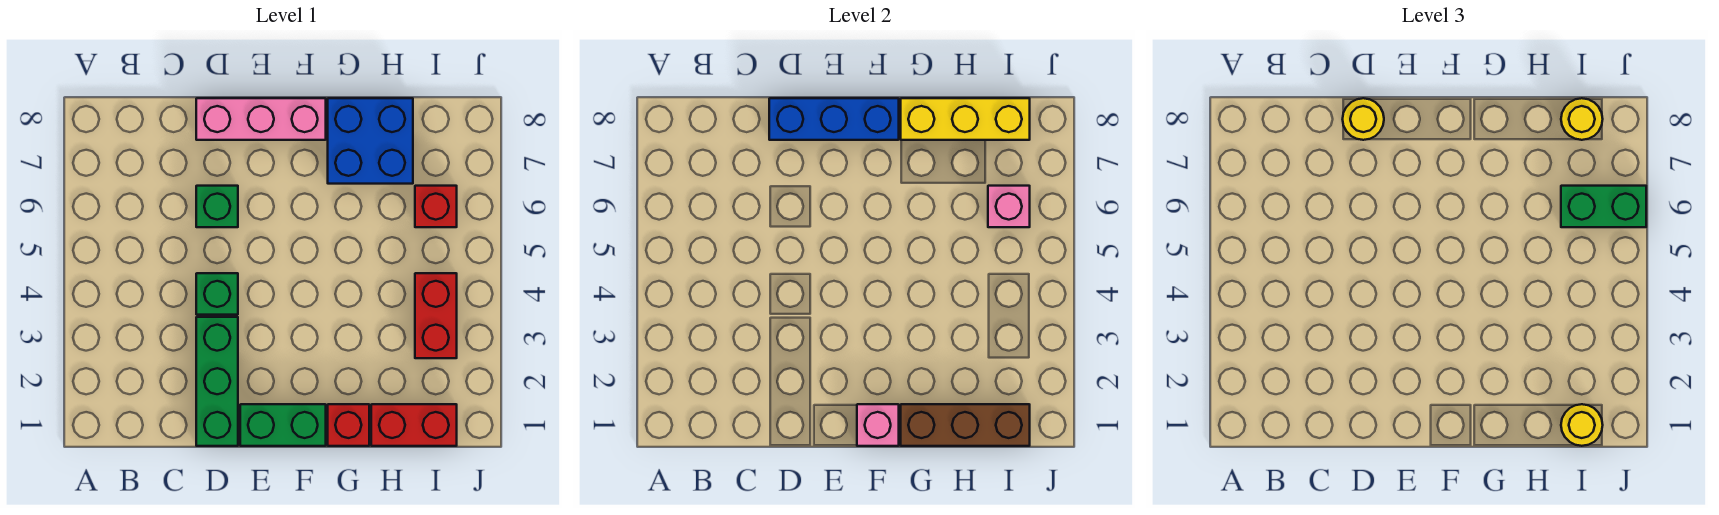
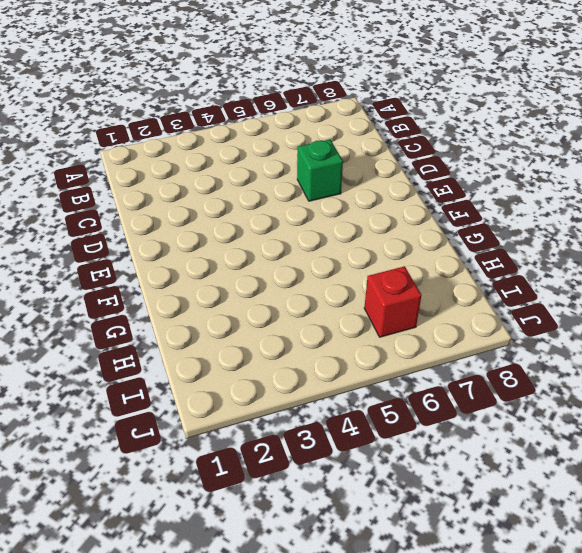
none -> green brick D1:D3 level 1
none -> green brick D4 level 1
none -> pink brick D8:F8 level 1

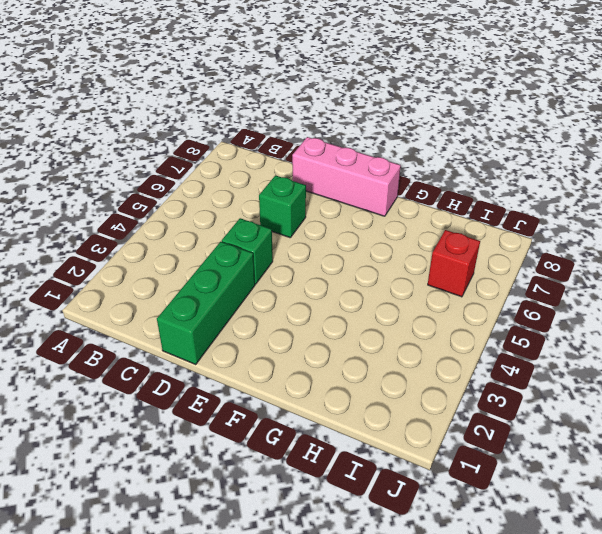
none -> green brick E1:F1 level 1
none -> red brick G1 level 1
none -> blue brick G7:H8 level 1

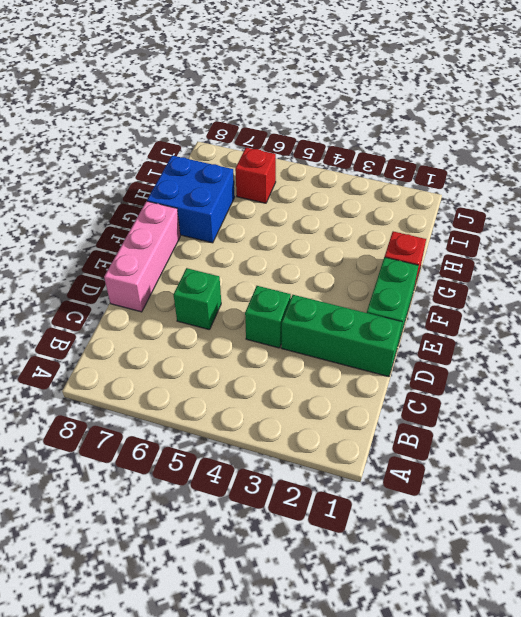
none -> red brick H1:I1 level 1
none -> red brick I3:I4 level 1
none -> blue brick D8:F8 level 2

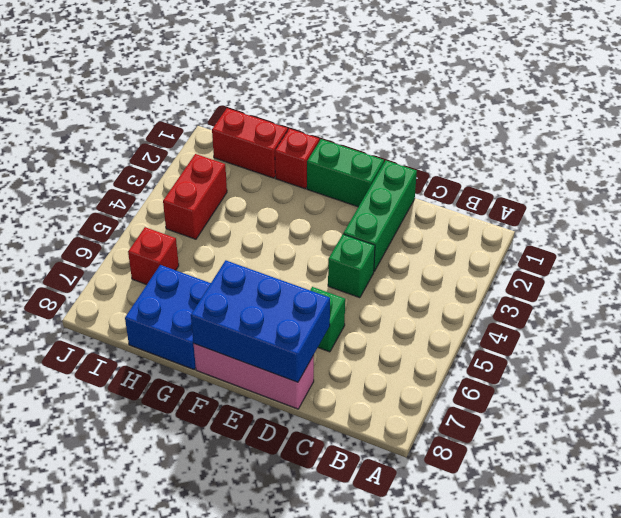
blue brick D7:F8 level 2 -> blue brick D8:F8 level 2
none -> pink brick F1 level 2
none -> brown brick G1:I1 level 2
none -> yellow brick G8:I8 level 2

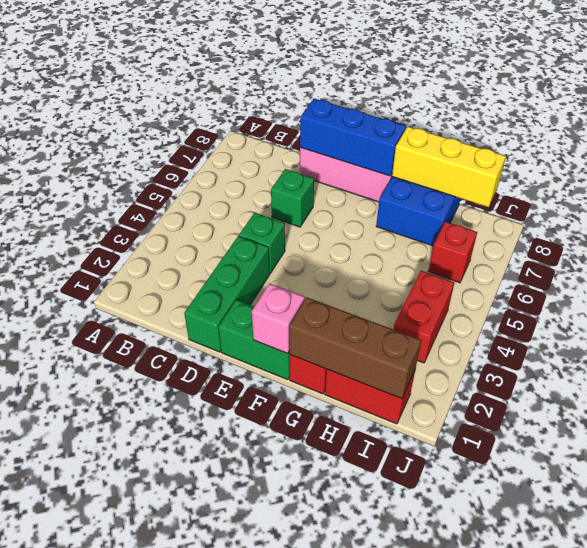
none -> pink brick I6 level 2
none -> yellow round brick D8 level 3
none -> yellow round brick I1 level 3

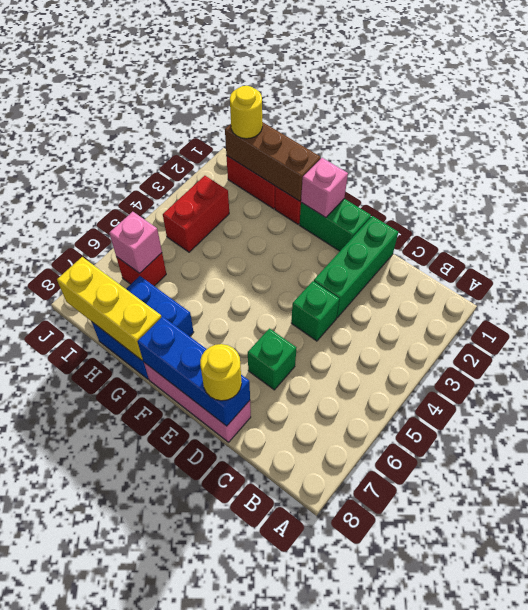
none -> green brick I6:J6 level 3
none -> yellow round brick I8 level 3

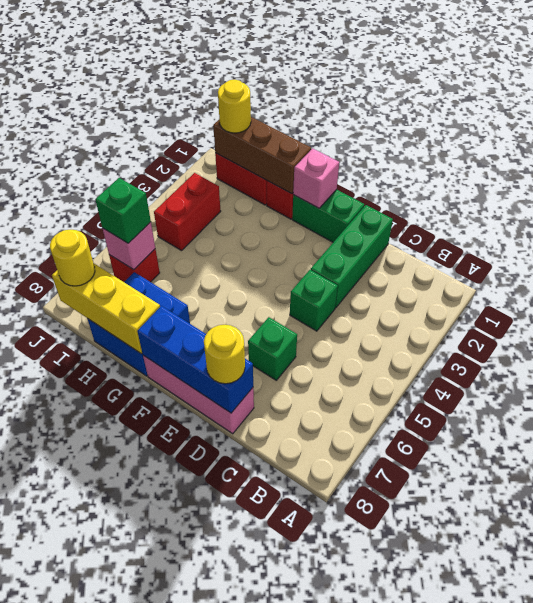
green brick I6 level 3 -> green brick I6:J6 level 3

